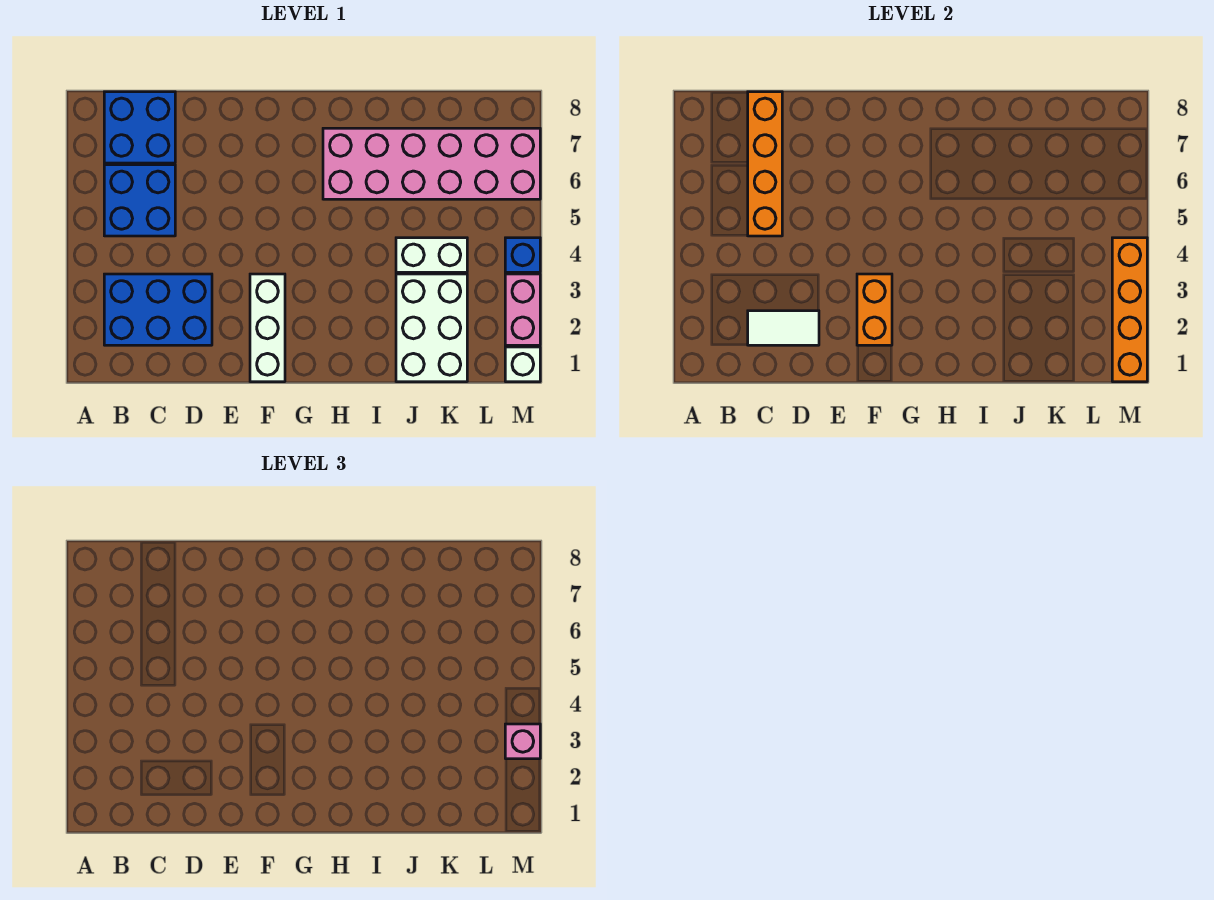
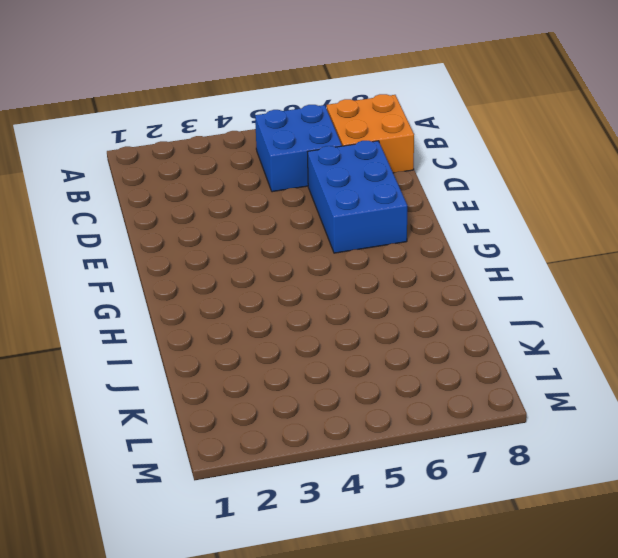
orange brick B7:C8 level 1 -> blue brick B7:C8 level 1
blue brick D6:F7 level 1 -> blue brick B2:D3 level 1
none -> white brick F1:F3 level 1
none -> pink brick H6:M7 level 1
none -> white brick J1:K3 level 1

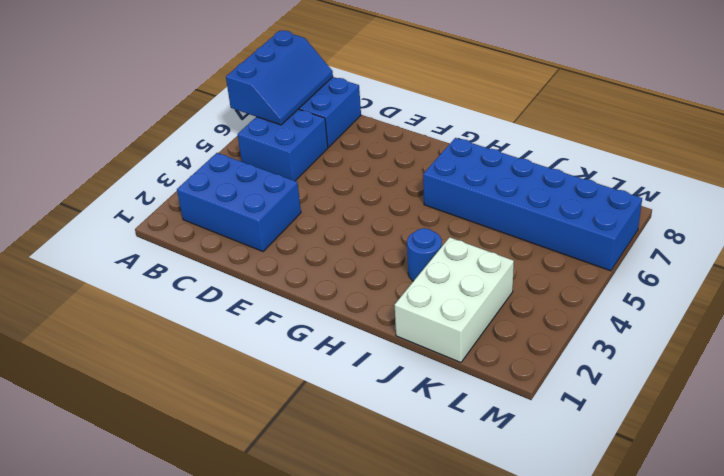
blue slope A6:B8 level 2 top A -> none
blue brick H6:M7 level 1 -> pink brick H6:M7 level 1
blue round brick I3 level 1 -> none
none -> white brick F1:F3 level 1
none -> white brick J4:K4 level 1
none -> white brick M1 level 1

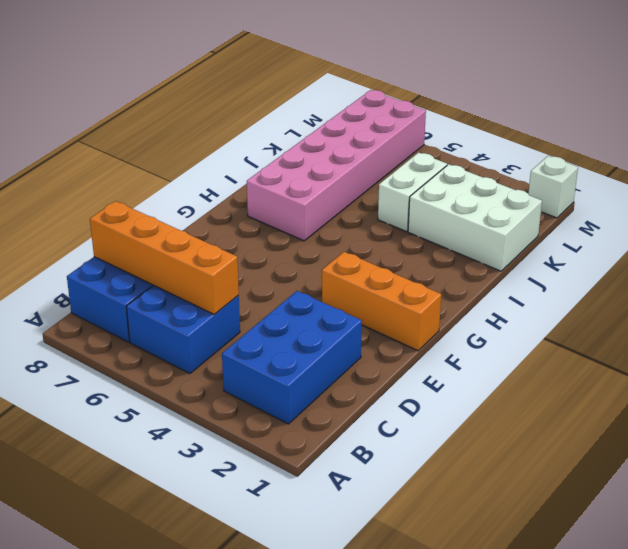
orange brick F1:F3 level 1 -> white brick F1:F3 level 1
none -> pink brick M2:M3 level 1
none -> blue brick M4 level 1
none -> white tile C2:D2 level 2

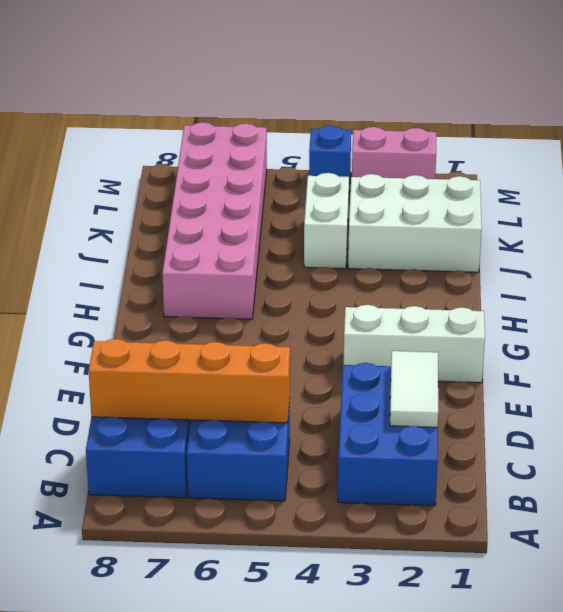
none -> white brick M1 level 1
none -> orange brick F2:F3 level 2
none -> orange brick M1:M4 level 2

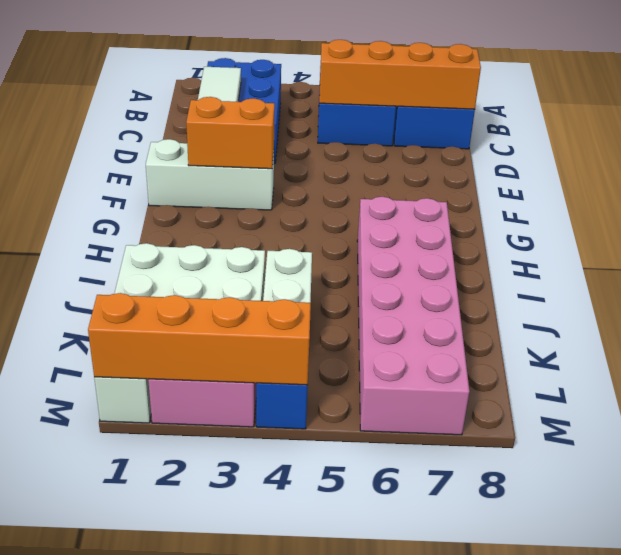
none -> pink brick M3 level 3

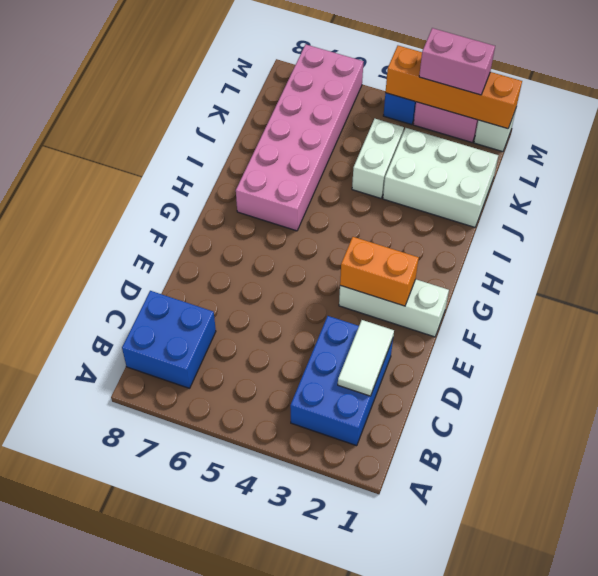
pink brick M2:M3 level 3 -> pink brick M3 level 3
none -> blue brick B5:C6 level 1
none -> orange brick C5:C8 level 2

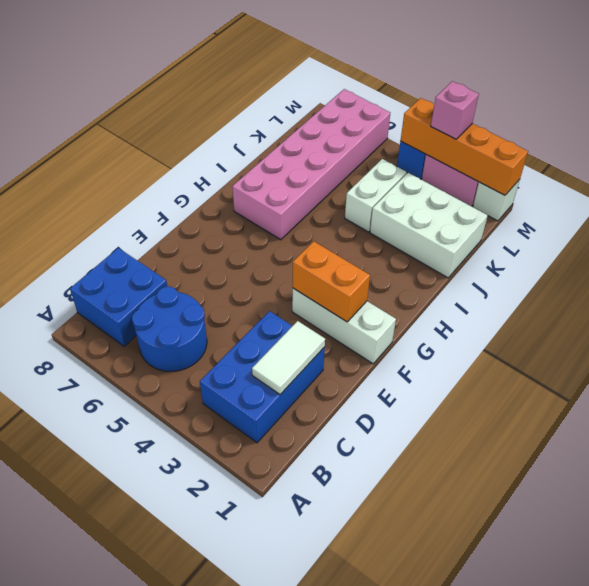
blue round brick B5:C6 level 1 -> blue brick B5:C6 level 1
none -> orange brick C5:C8 level 2

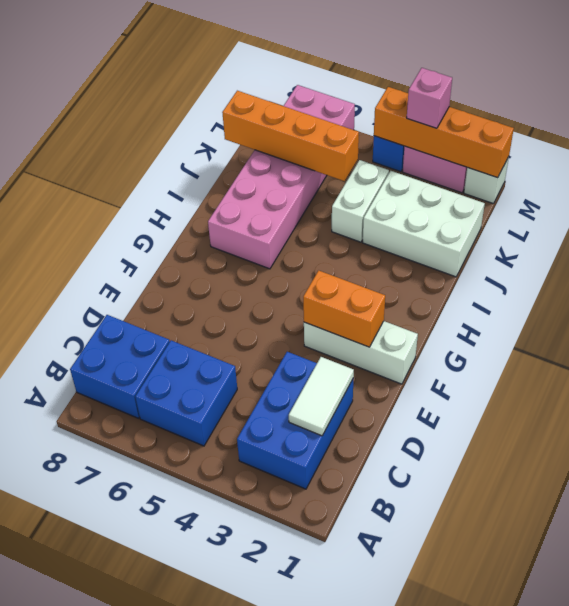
orange brick K5:K8 level 2 -> orange brick C5:C8 level 2

